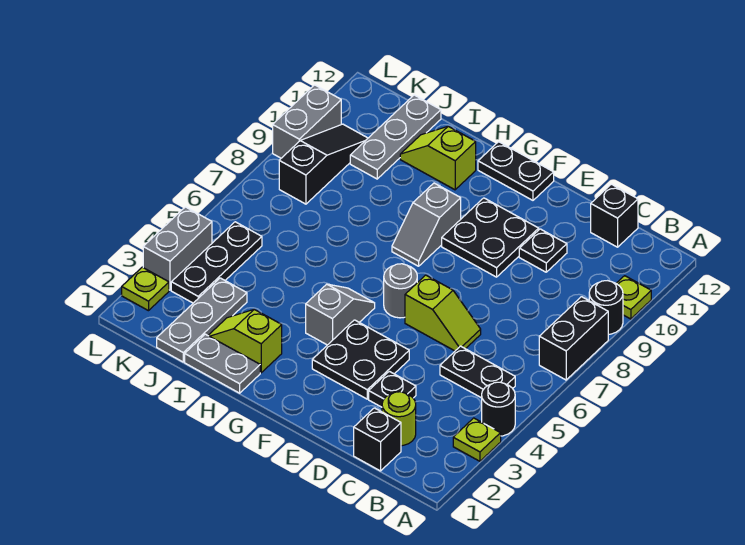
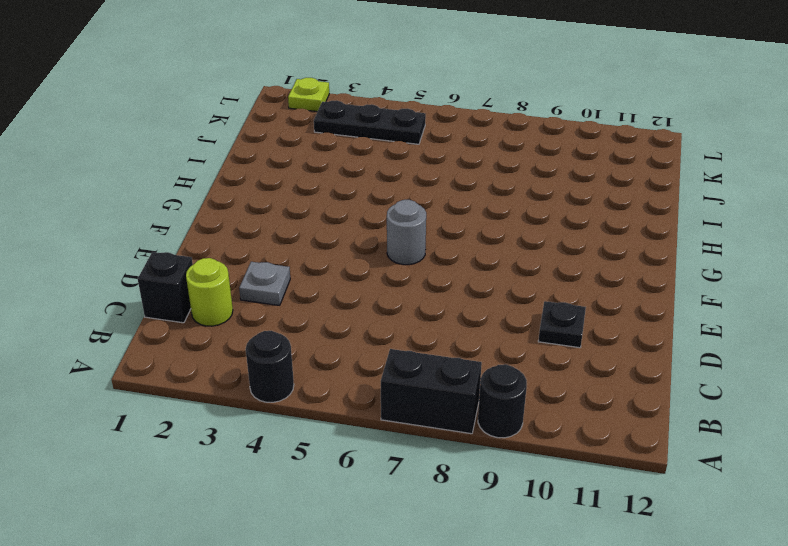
grey plate D3 level 1 -> black plate D3 level 1
none -> lime plate A3 level 1
none -> lime plate A10 level 1
none -> black plate B5:C5 level 1

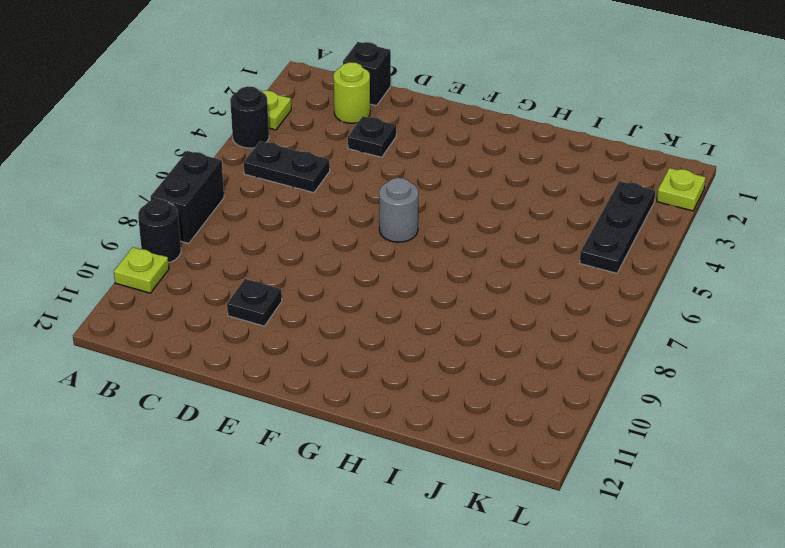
none -> black brick C12 level 1
none -> lime slope D6:E6 level 1 top E
none -> black plate E3:F4 level 1

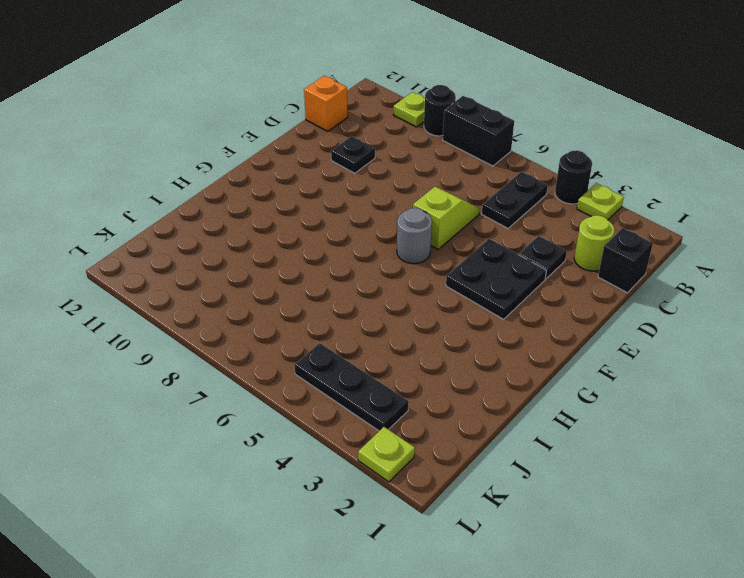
orange brick C12 level 1 -> black brick C12 level 1
none -> black plate E9:F10 level 1
none -> black plate F12:G12 level 1
none -> grey slope G4:G5 level 1 top 4

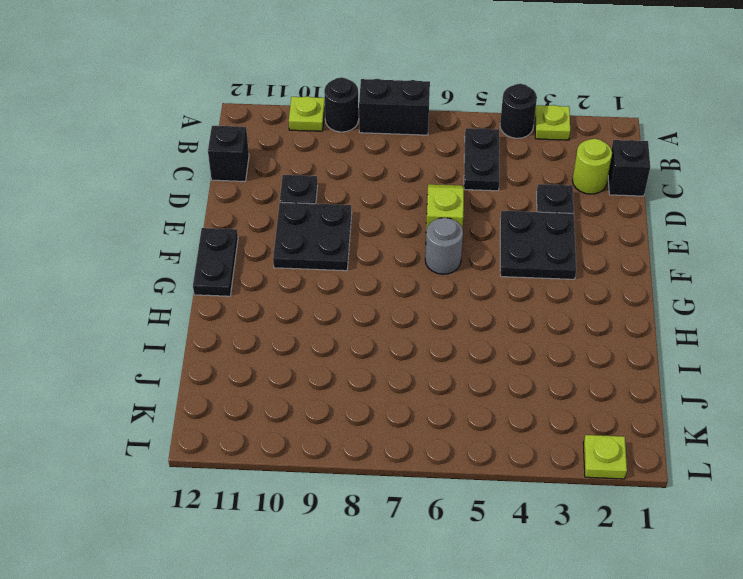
none -> grey slope G4:G5 level 1 top 4
none -> grey slope G8:G9 level 1 top 9
none -> grey plate H1:I1 level 1

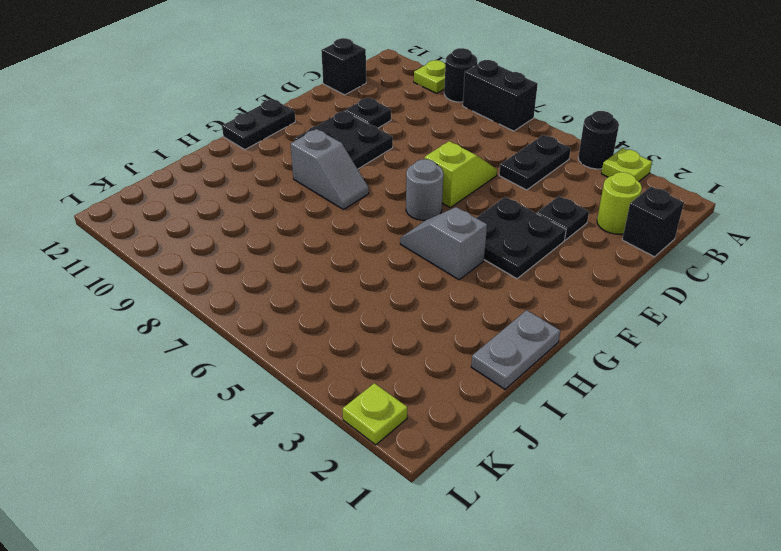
none -> lime slope H2:I2 level 1 top H
none -> lime slope H11:I11 level 1 top H
none -> grey plate J1:J3 level 1

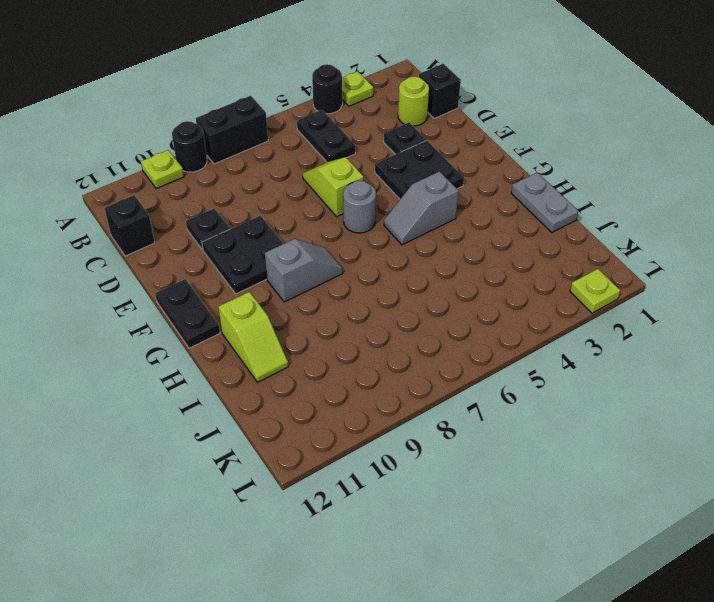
none -> lime slope H2:I2 level 1 top H
none -> grey plate J1:J3 level 1
none -> grey plate J10:J12 level 1

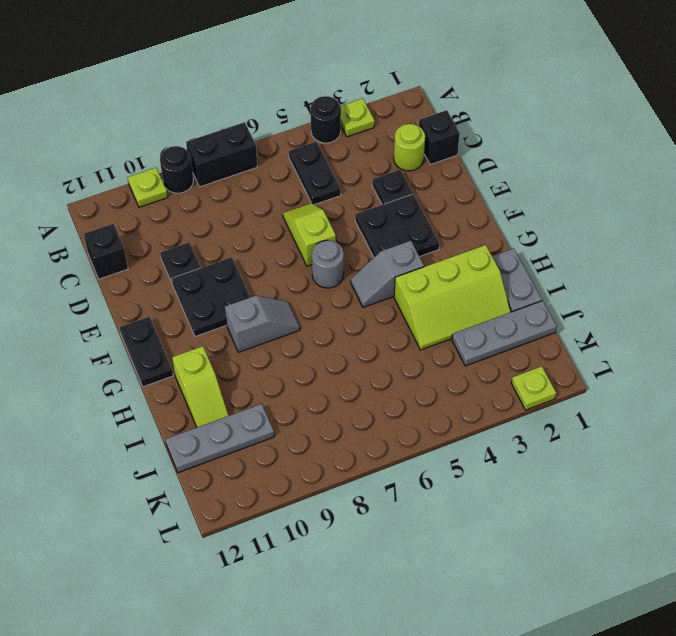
lime slope H2:I4 level 1 top H -> lime slope H2:I2 level 1 top H
none -> black plate K3:K5 level 1
none -> black slope K8:K10 level 1 top 8
none -> grey brick L3:L4 level 1

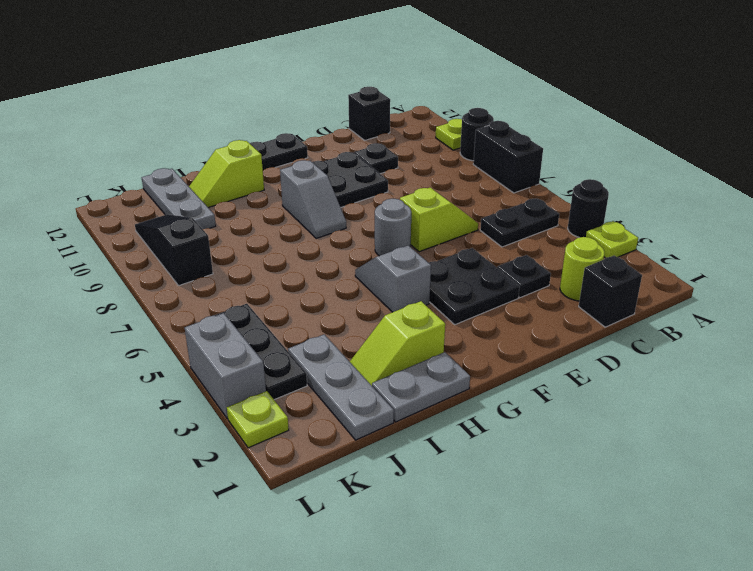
none -> grey brick L9:L10 level 1

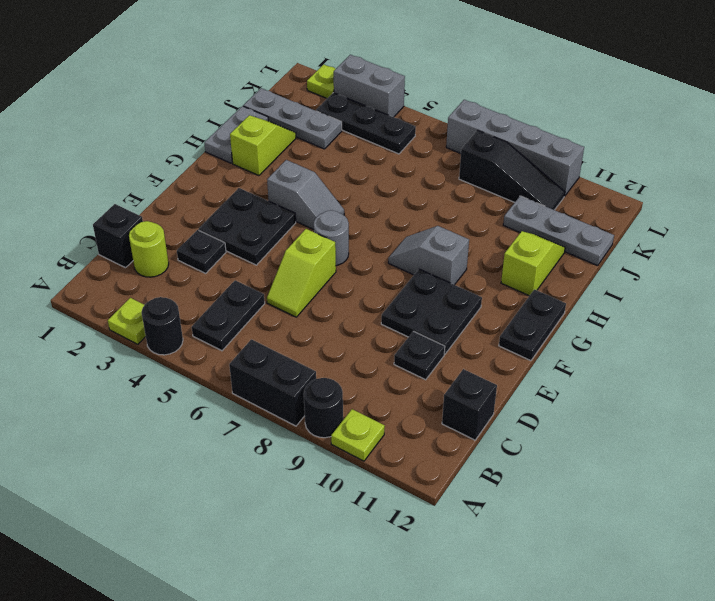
grey brick L7:L10 level 1 -> grey brick L9:L10 level 1

